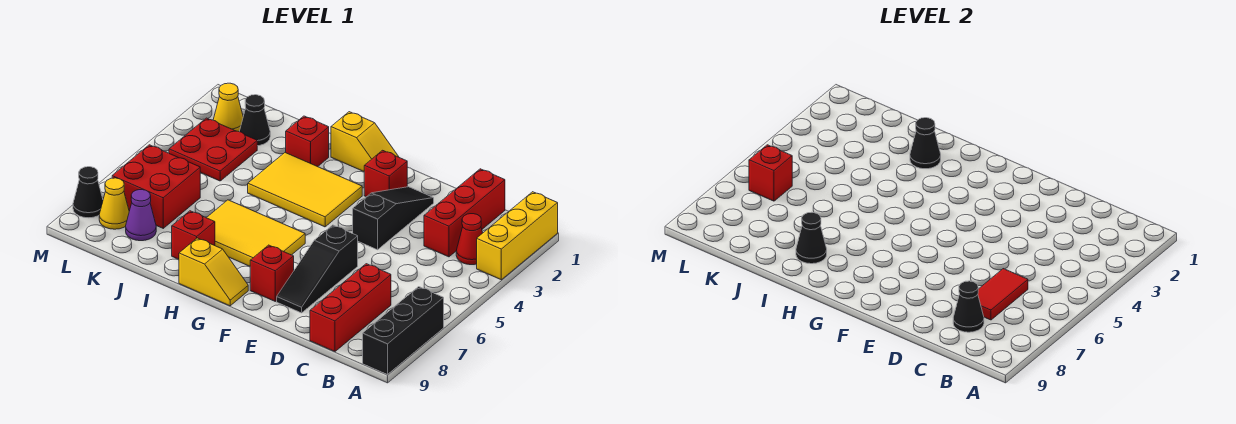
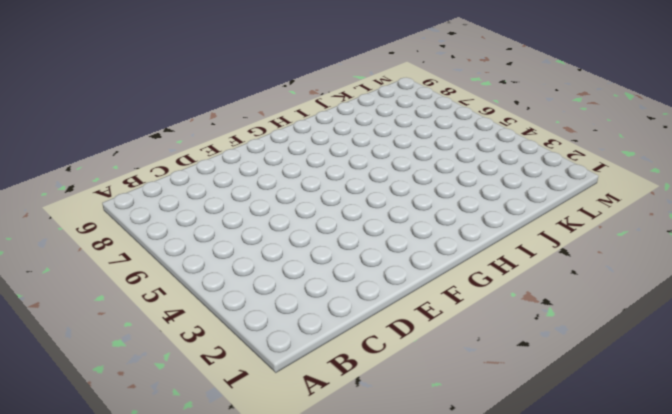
none -> yellow brick A1:A3 level 1
none -> black brick A7:A9 level 1
none -> red cone B3 level 1

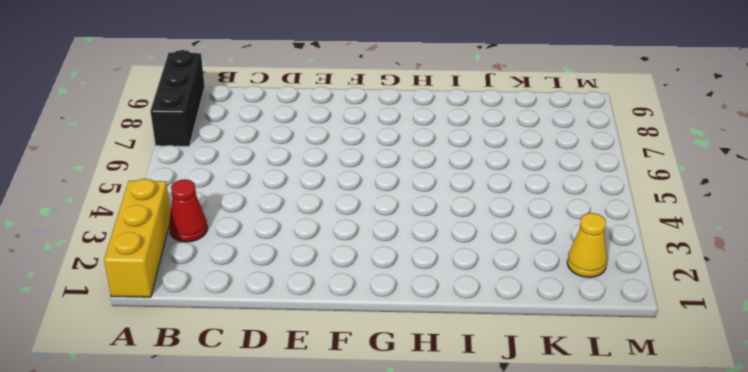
none -> red brick C1:C3 level 1
none -> red brick C7:C9 level 1
none -> black slope E2:E4 level 1 top 4

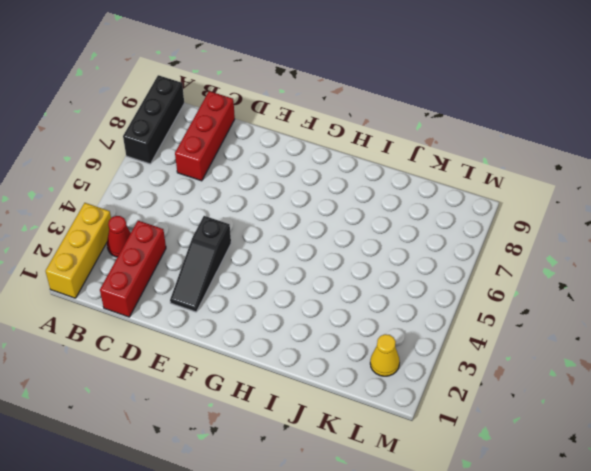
none -> black slope E6:E8 level 1 top 6
none -> red brick F2 level 1
none -> red brick F8 level 1

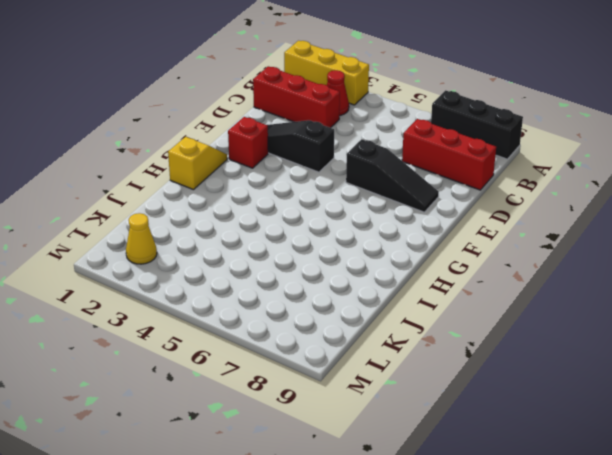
none -> red brick F8 level 1
none -> yellow tile G3:I4 level 1
none -> yellow tile G6:I7 level 1

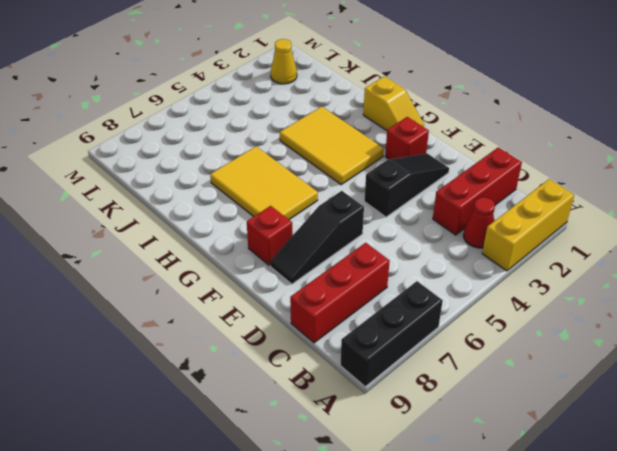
none -> yellow slope G9:H9 level 1 top H
none -> red brick I2 level 1
none -> red brick I8 level 1

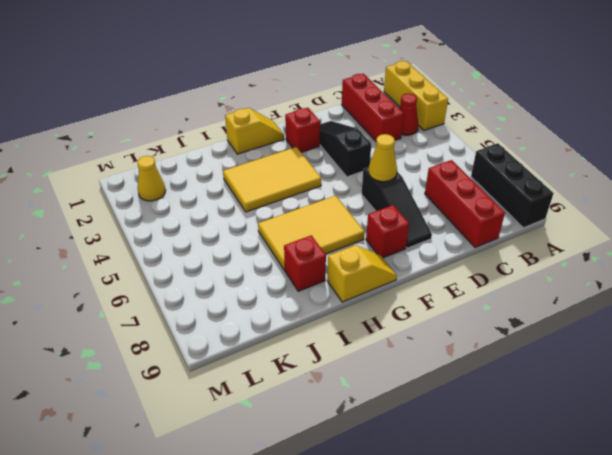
yellow cone E6 level 2 -> yellow cone L8 level 1
none -> red brick I2 level 1
none -> black cone K2 level 1
none -> red plate K3:L4 level 1

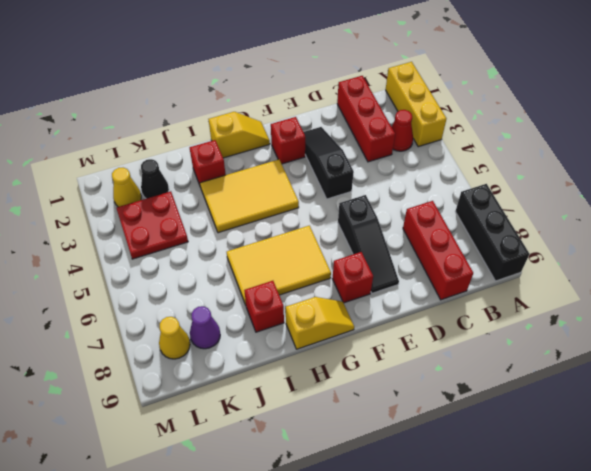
none -> red brick K6:L7 level 1
none -> black cone M8 level 1
none -> red tile C6:C7 level 2

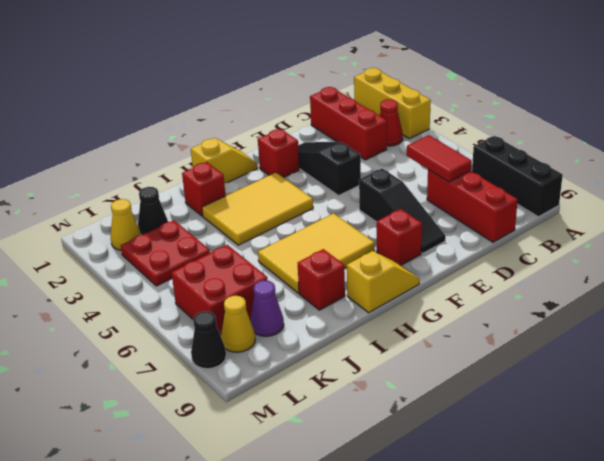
none -> black cone C8 level 2
none -> black cone I2 level 2
none -> black cone I8 level 2

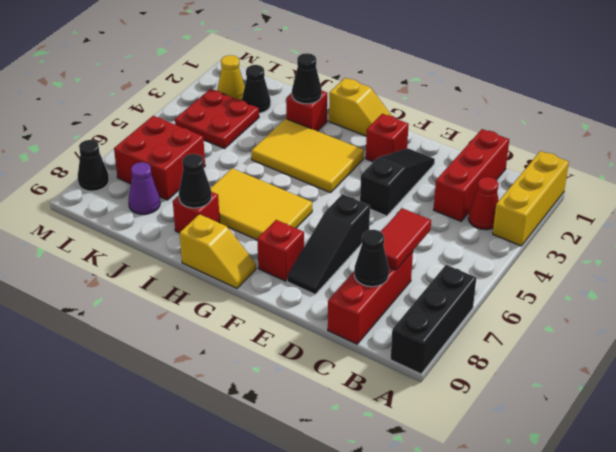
none -> yellow cone L8 level 1
none -> red brick L6 level 2

